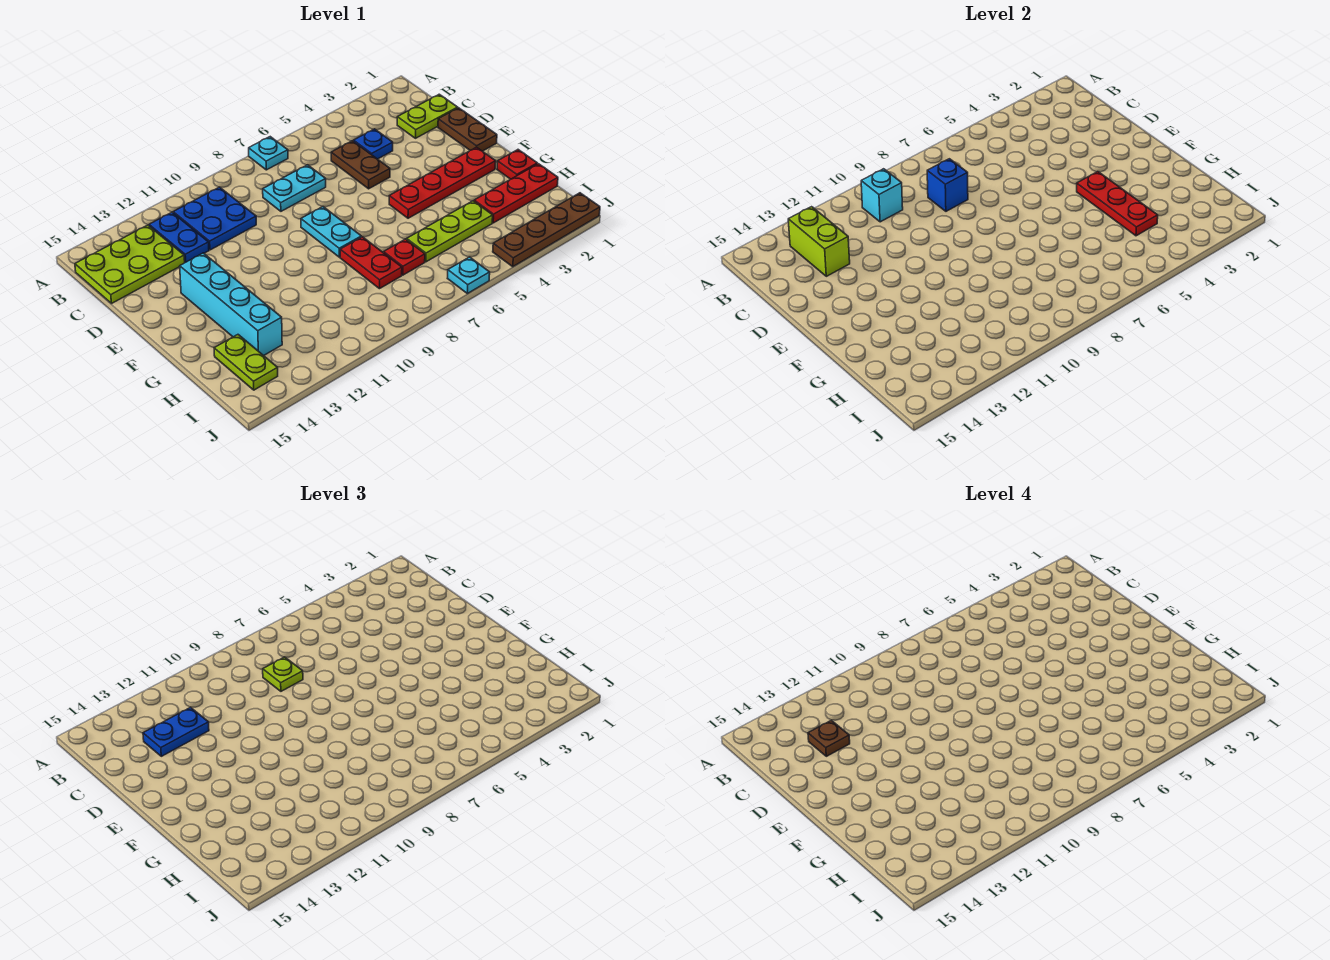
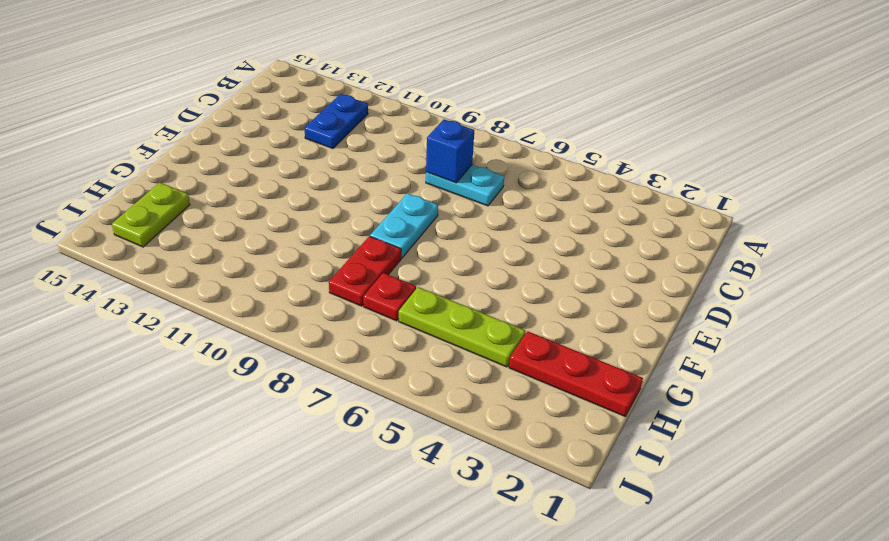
none -> cyan plate A7 level 1
none -> blue plate B10:C11 level 1
none -> lime plate B13:C15 level 1

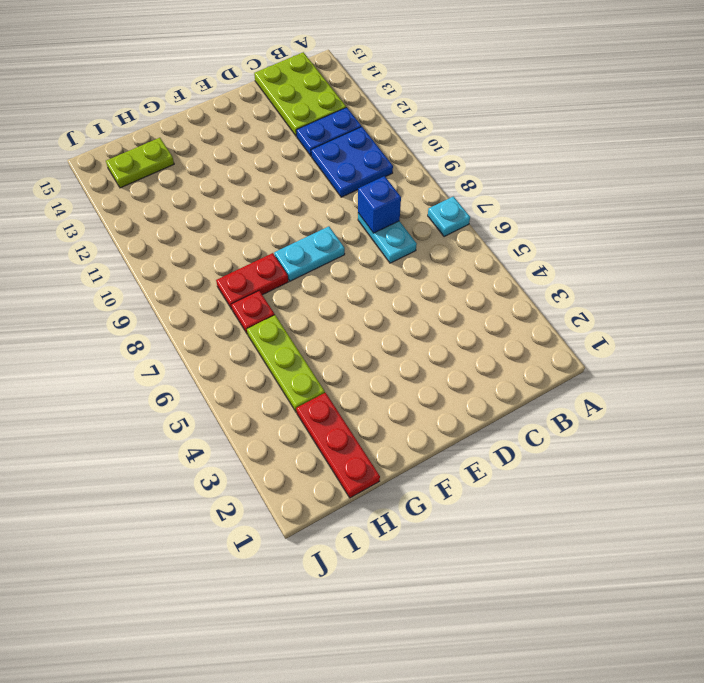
none -> lime plate C1:C2 level 1
none -> blue plate C4 level 1
none -> brown plate C5:D5 level 1

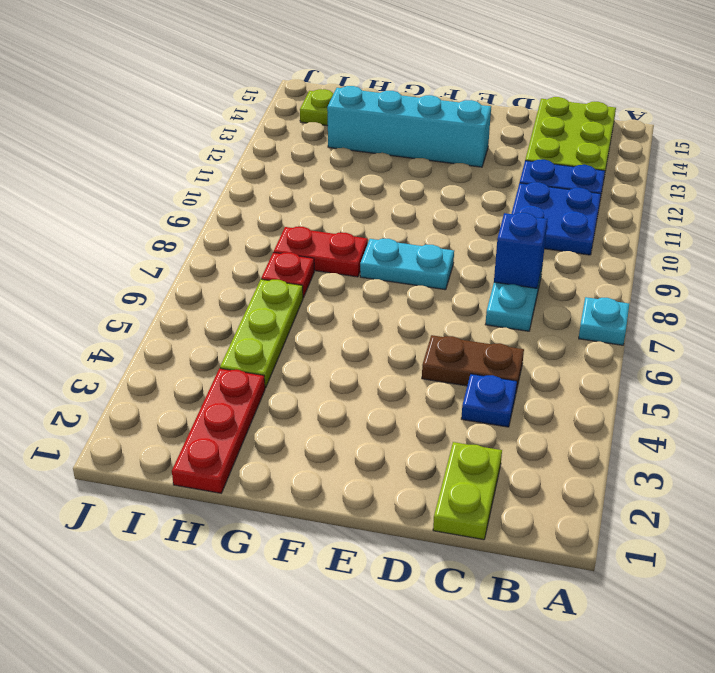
none -> brown plate D1:E1 level 1
none -> red plate F2:F5 level 1
none -> red plate G1 level 1

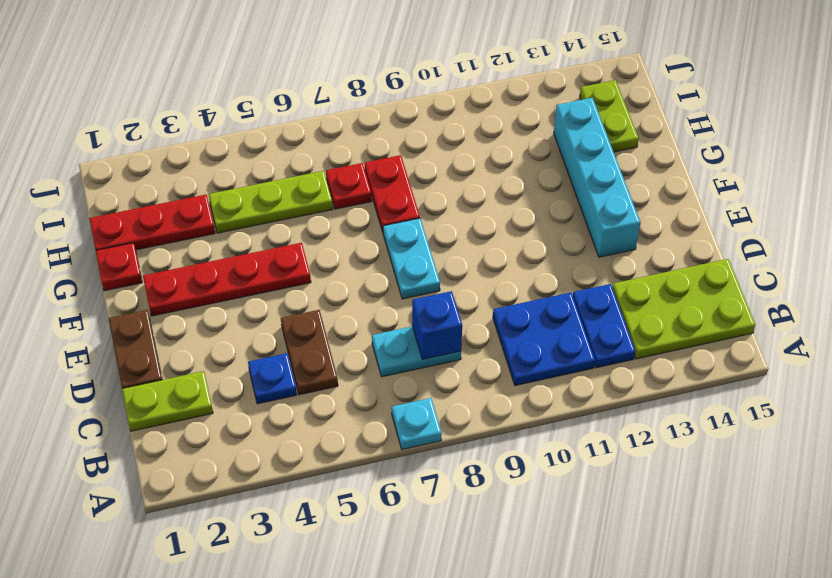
none -> brown plate J1:J4 level 1
none -> cyan plate J6 level 1
none -> cyan brick B10 level 2

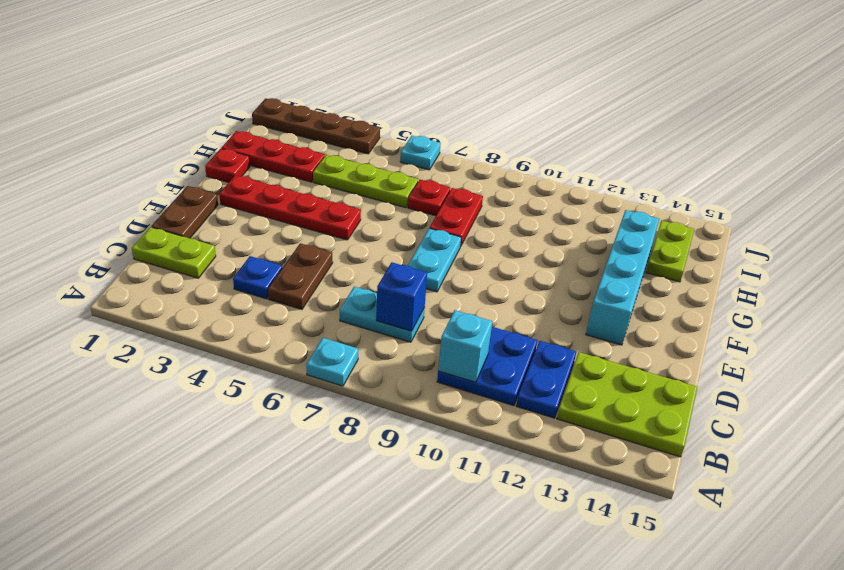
none -> lime brick B13:C13 level 2
none -> red plate F4:H4 level 2
none -> lime plate C8 level 3

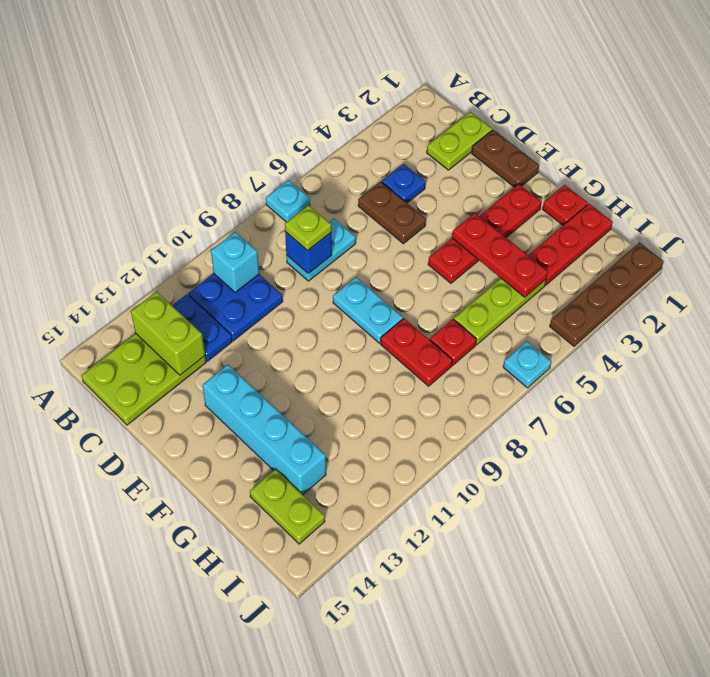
none -> blue plate C12:C13 level 3
none -> brown plate C13 level 4

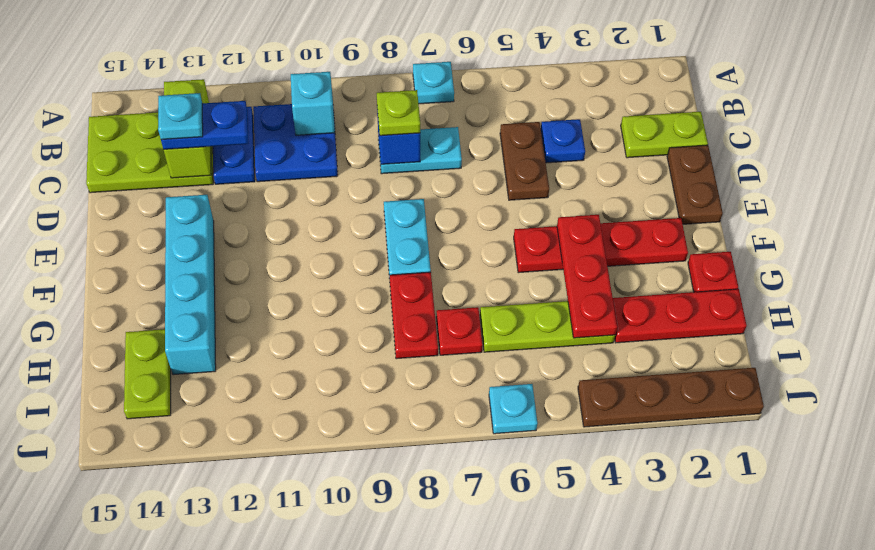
cyan plate C13 level 4 -> brown plate C13 level 4

